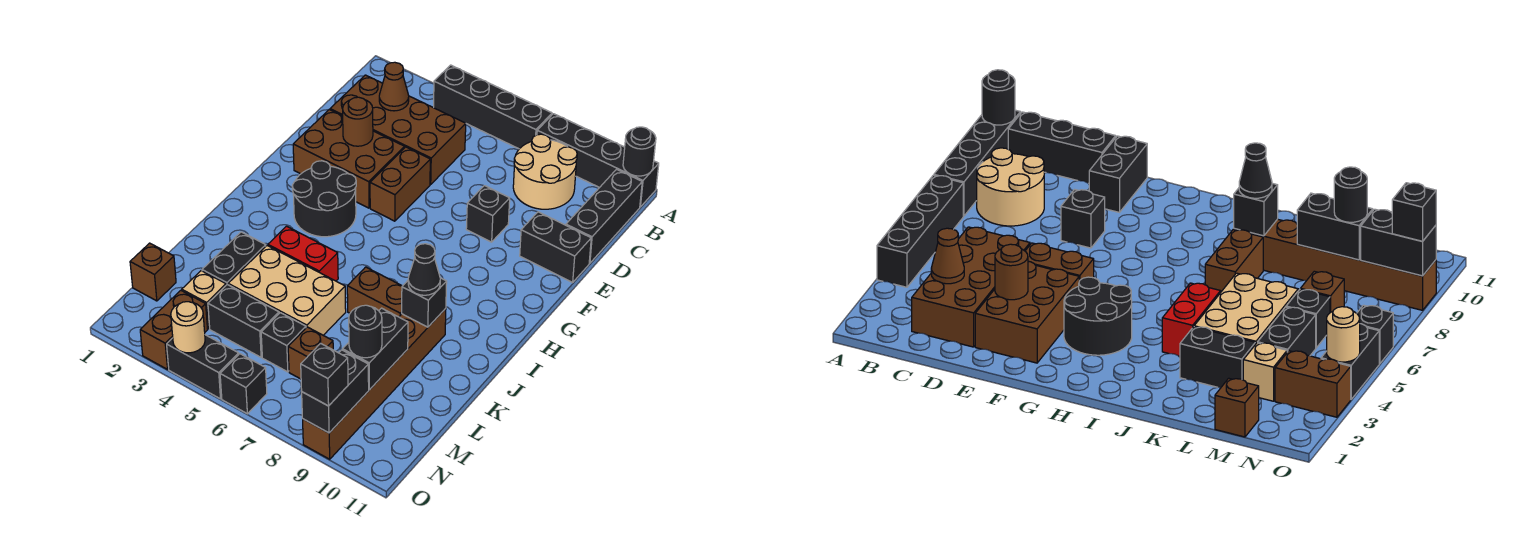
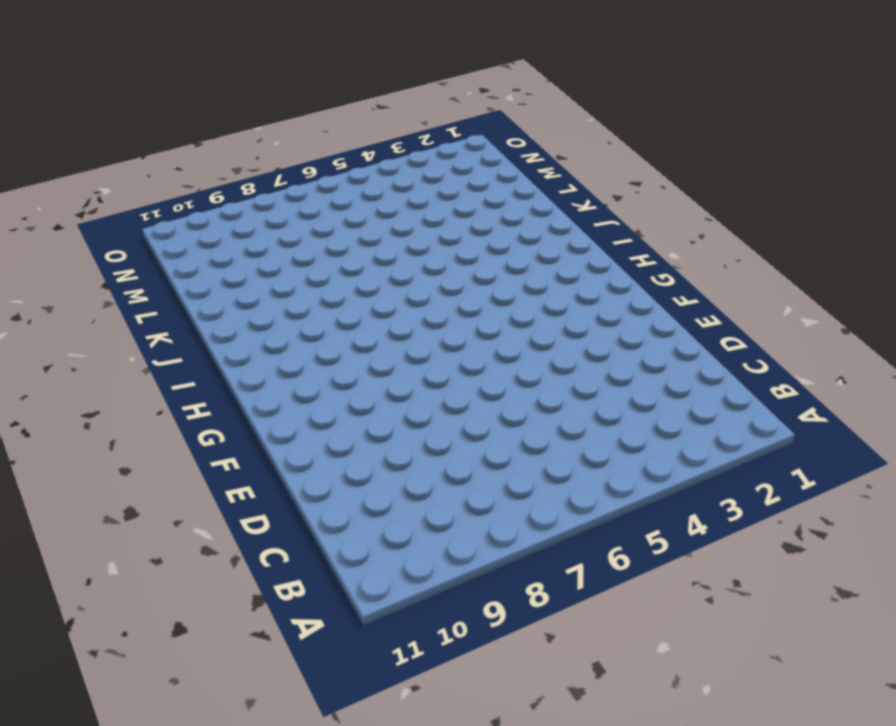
none -> black brick A4:A7 level 1
none -> black brick A8:A11 level 1
none -> tan round brick B8:C9 level 1
none -> black brick B11:D11 level 1

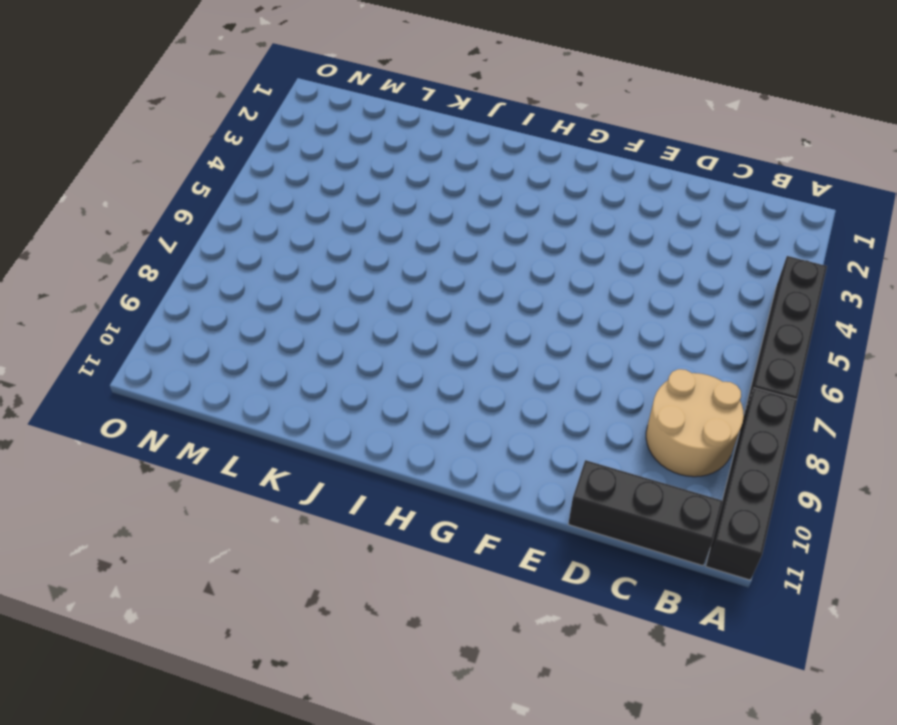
none -> brown brick C2:D5 level 1
none -> brown brick E2:F4 level 1
none -> brown brick E5:F5 level 1
none -> black brick E8 level 1

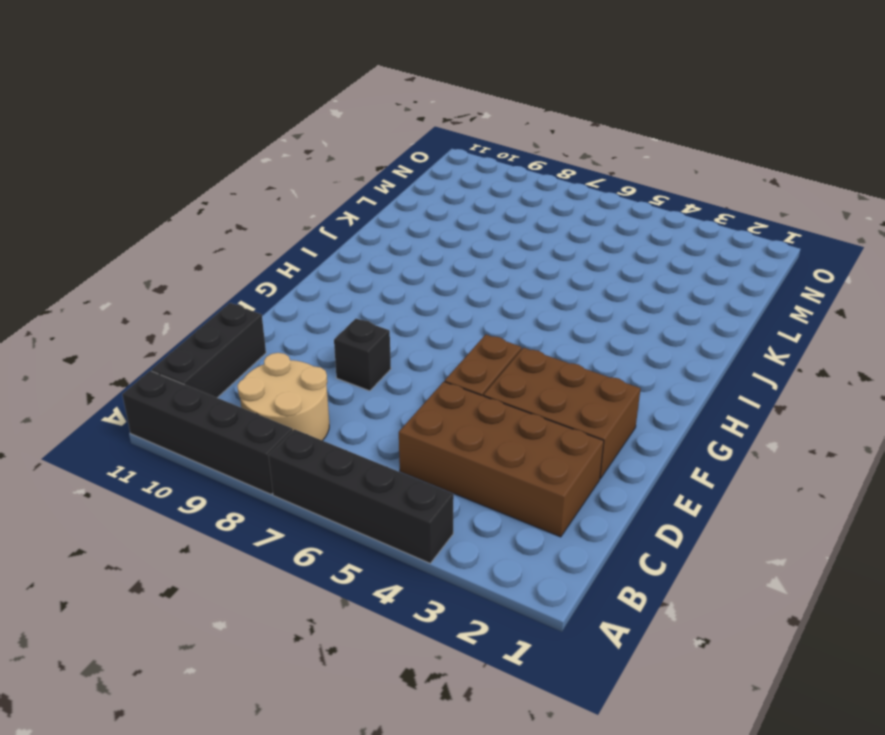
none -> black brick E10:E11 level 1
none -> black round brick G3:H4 level 1
none -> red brick J4:J5 level 1
none -> brown brick J7:J8 level 1

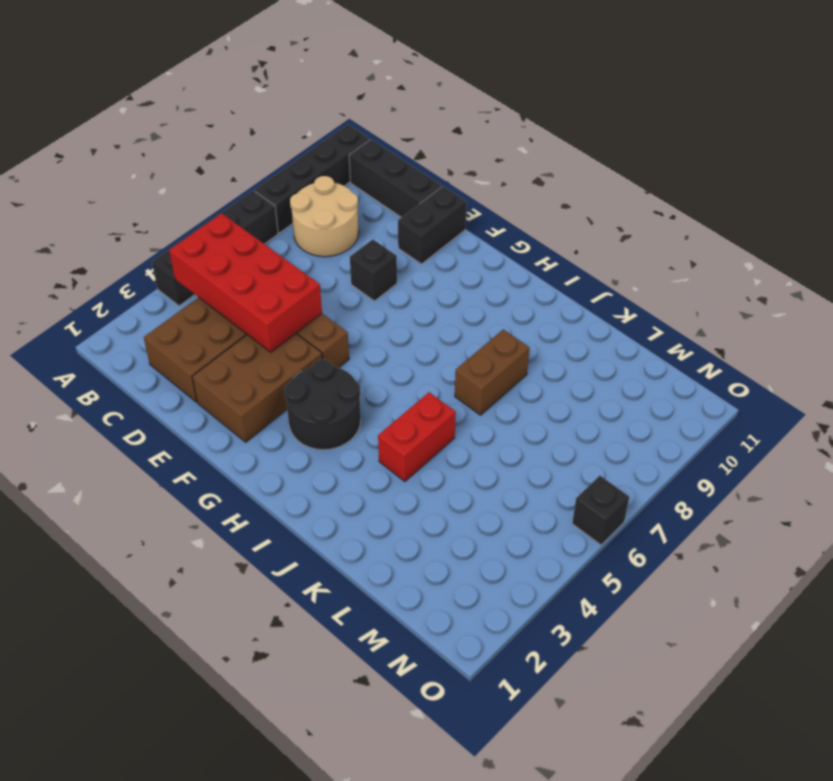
red brick B4:E5 level 2 -> none
none -> brown brick J9:O9 level 1
none -> black brick K3:L3 level 1
none -> tan brick K4:L6 level 1
none -> brown brick M1 level 1

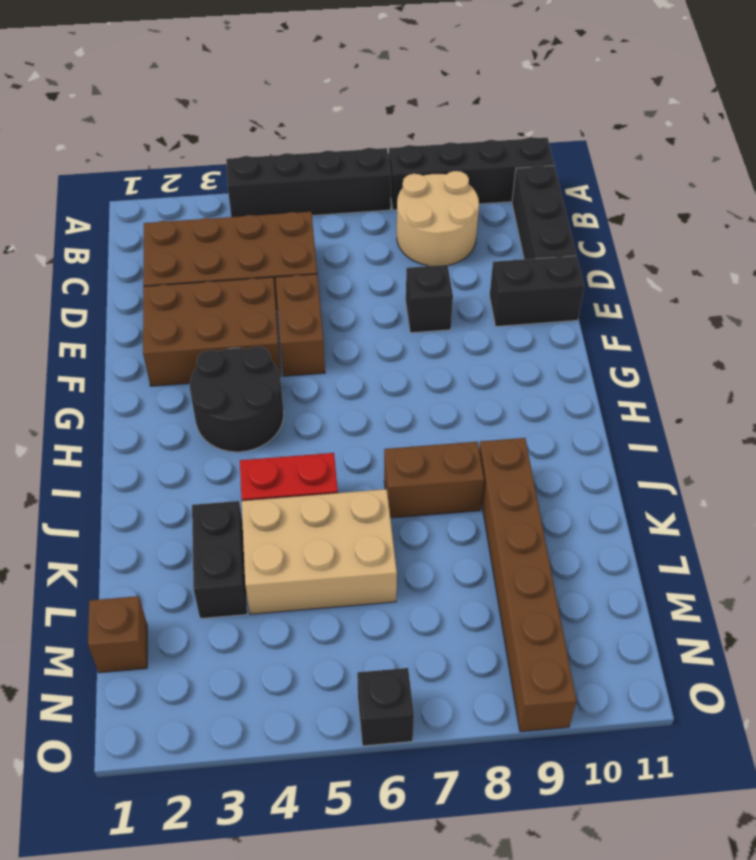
none -> tan brick M3 level 1
none -> black brick M4:M5 level 1
none -> black brick M6 level 1
none -> brown brick M7 level 1

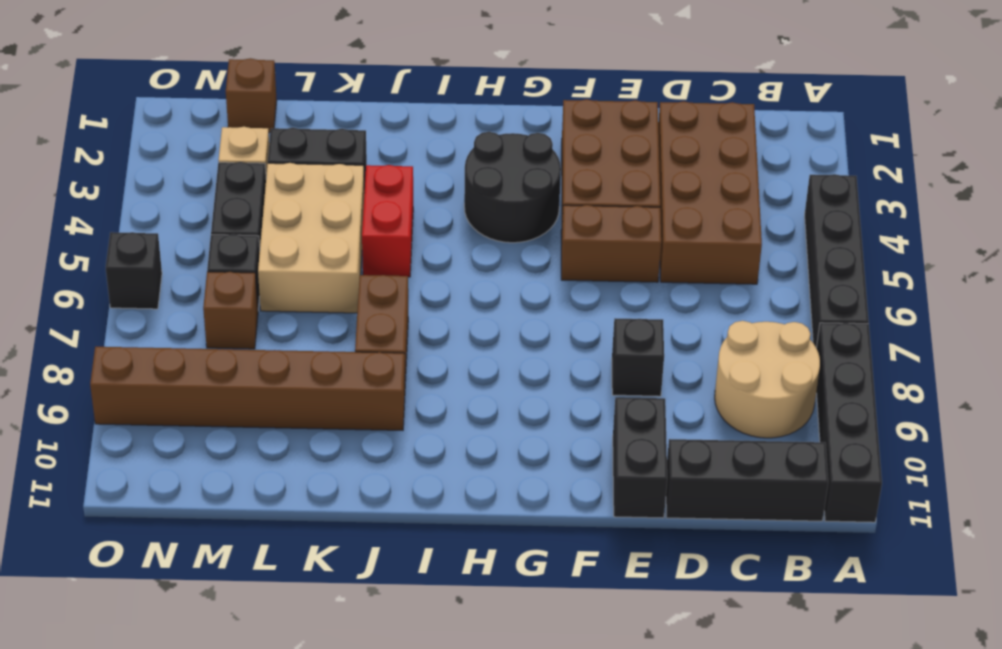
none -> brown brick N3:O3 level 1
none -> black brick O4:O5 level 1
none -> black round brick A11 level 2
none -> brown cone C3 level 2

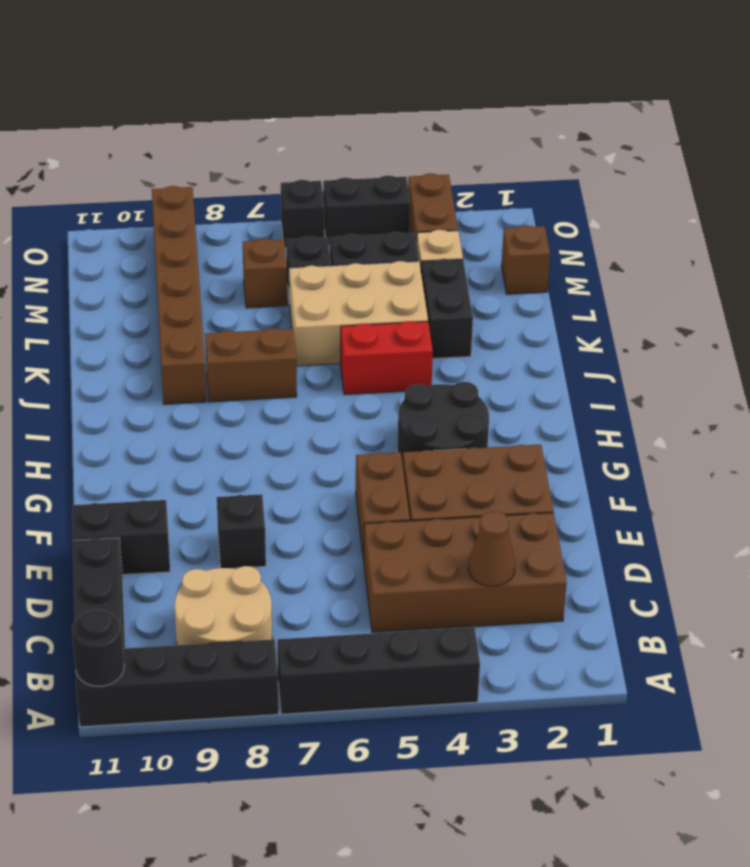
none -> brown round brick E3 level 2
none -> black brick J9 level 2
none -> black brick L9:M9 level 2
none -> black brick N9:O9 level 2

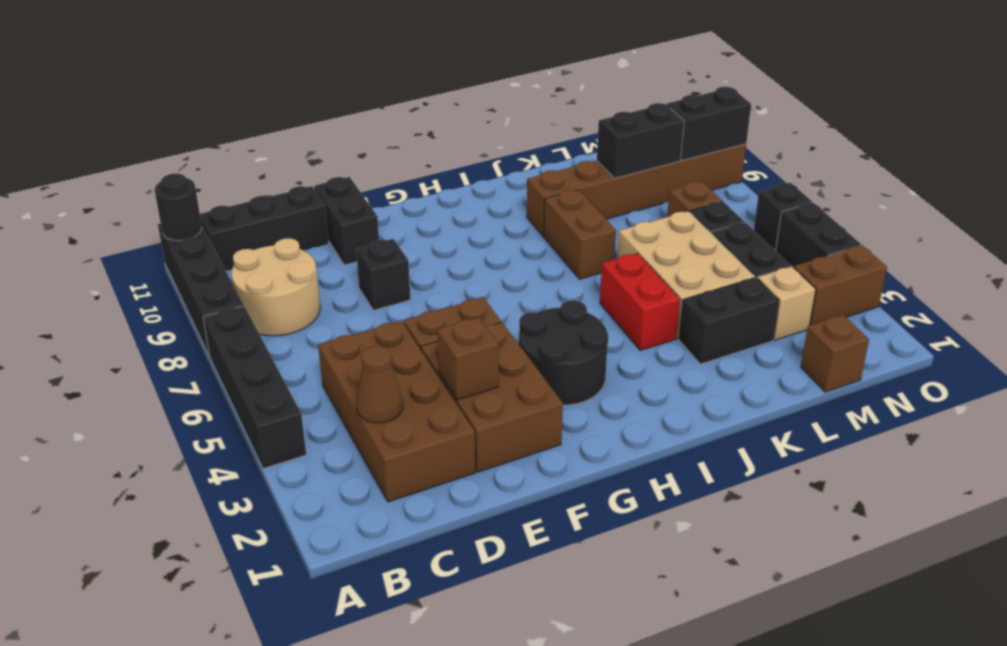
brown brick E3 level 2 -> brown round brick E3 level 2
none -> black brick J9 level 2
none -> tan round brick O4 level 2
none -> black cone J9 level 3
none -> black round brick M9 level 3

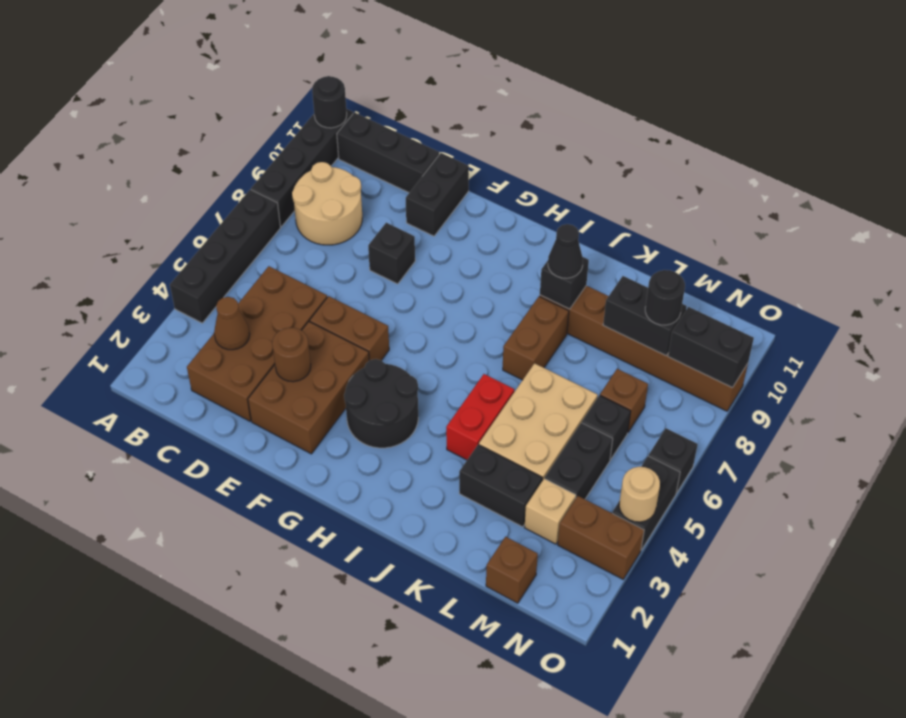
none -> black brick O9 level 3

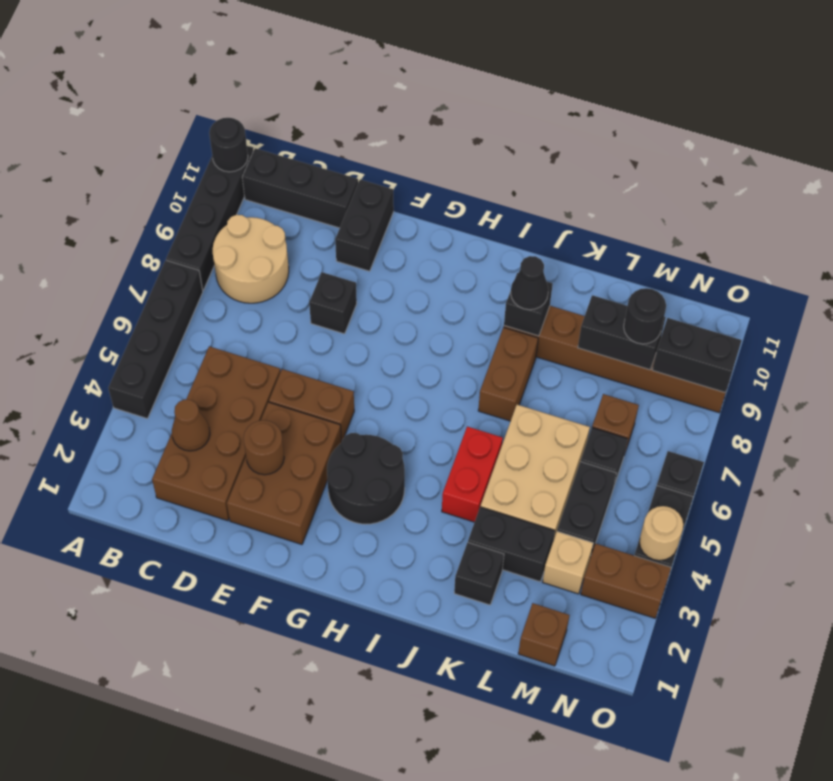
black brick K2 level 1 -> black brick O9 level 3

